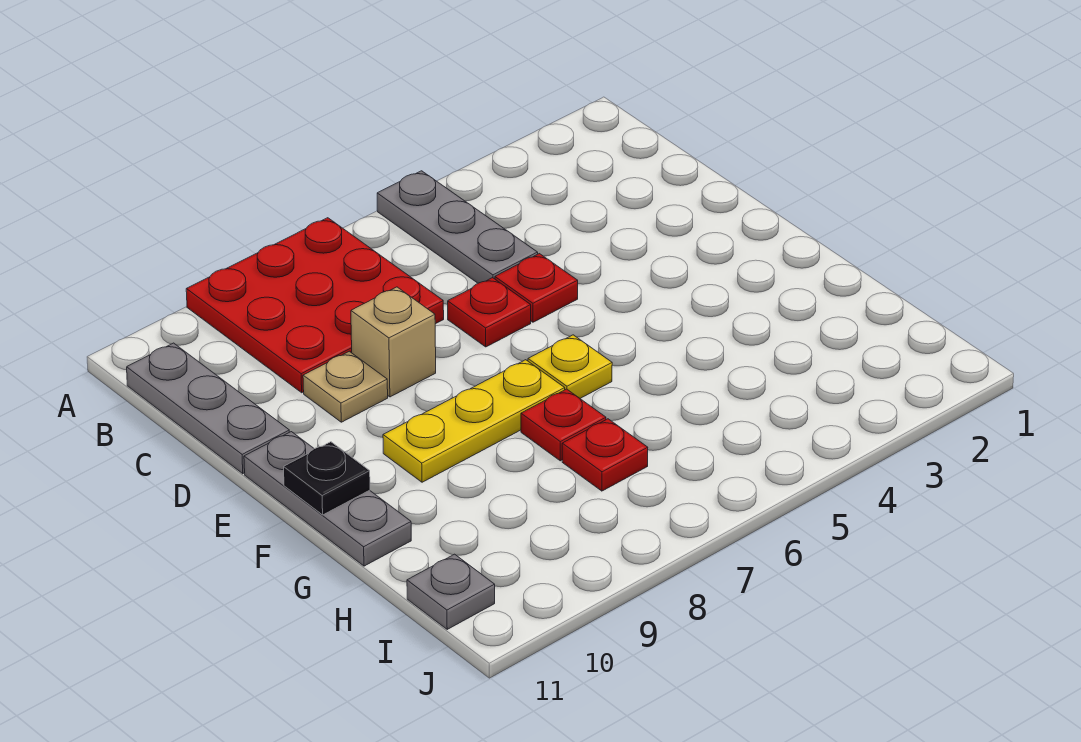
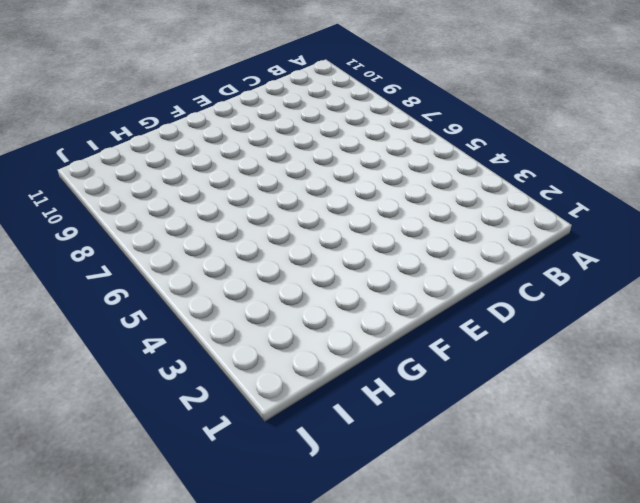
none -> grey plate A5:C5 level 1
none -> red plate A7:C9 level 1
none -> grey plate B11:D11 level 1

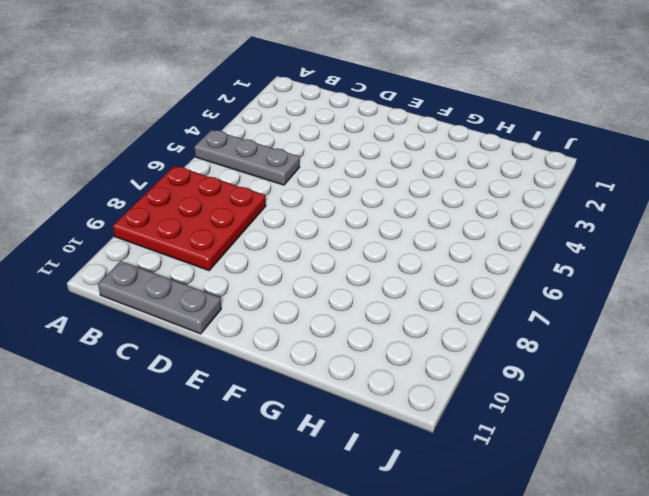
none -> red plate D5 level 1
none -> red plate D6 level 1
none -> tan brick D8 level 1

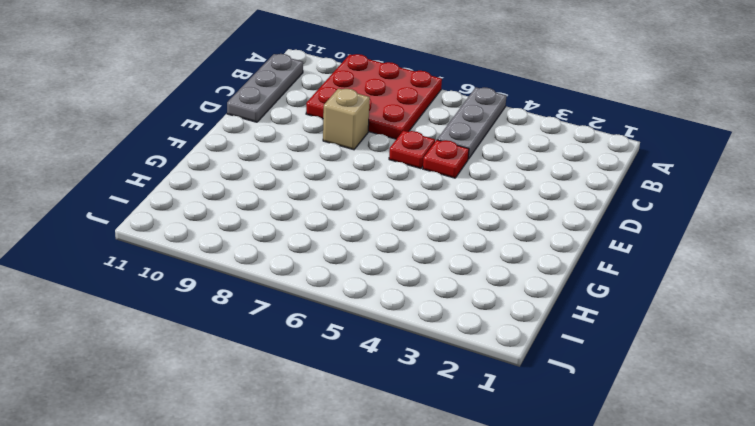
none -> tan plate D9 level 1
none -> grey plate E11:G11 level 1
none -> yellow plate F6 level 1

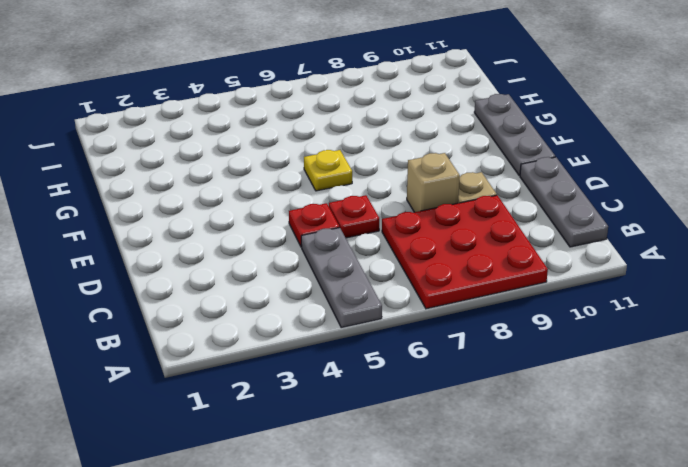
none -> yellow plate F7:F9 level 1
none -> red plate G7 level 1
none -> red plate H7 level 1

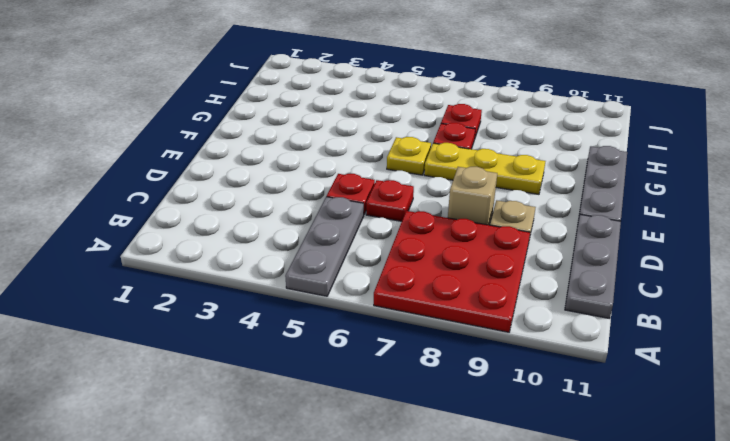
none -> grey plate I11 level 1
none -> black plate F11 level 2

